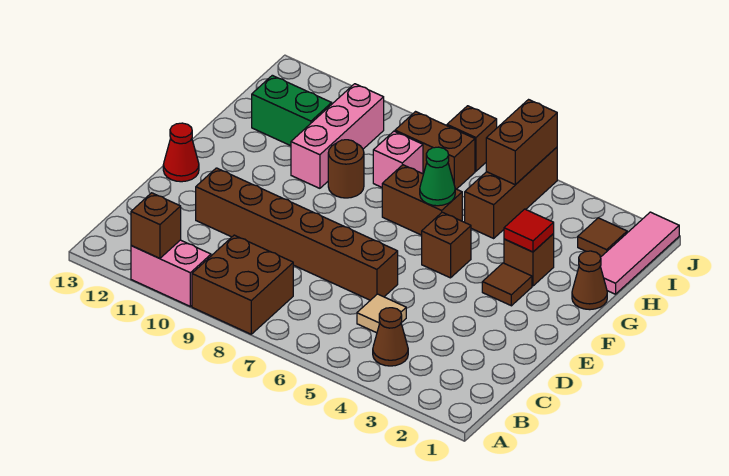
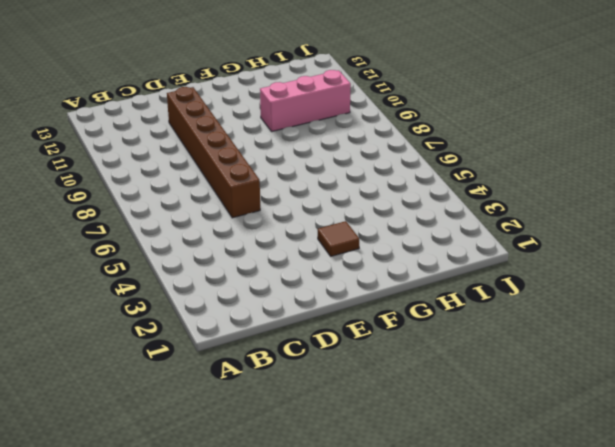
none -> brown brick A8:B9 level 1
none -> pink brick A10:A11 level 1
none -> brown cone B4 level 1

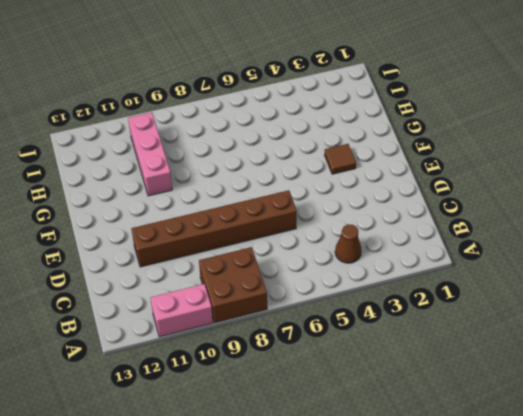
none -> tan tile C5 level 1
none -> red cone E13 level 1
none -> brown brick F5 level 1

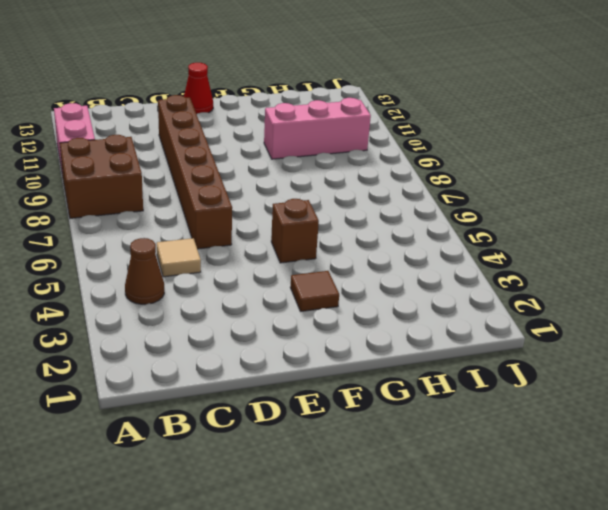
none -> brown cone G1 level 1
none -> brown brick G3 level 1
none -> brown brick G6:G7 level 1

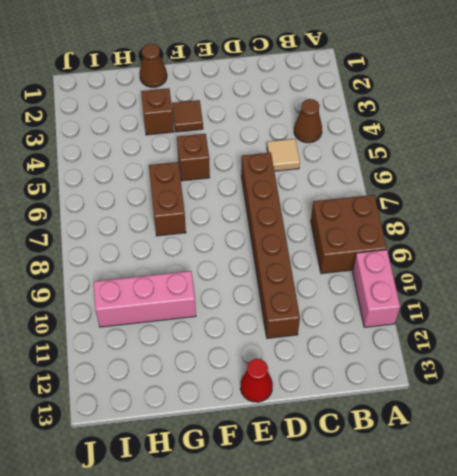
none -> brown round brick G9 level 1
none -> pink tile H1:J1 level 1
none -> brown brick H5:J5 level 1

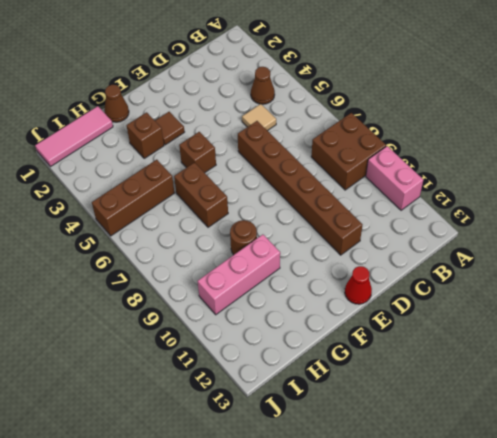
none -> pink brick H8 level 1
none -> green brick H11:H12 level 1
none -> brown tile I2 level 1

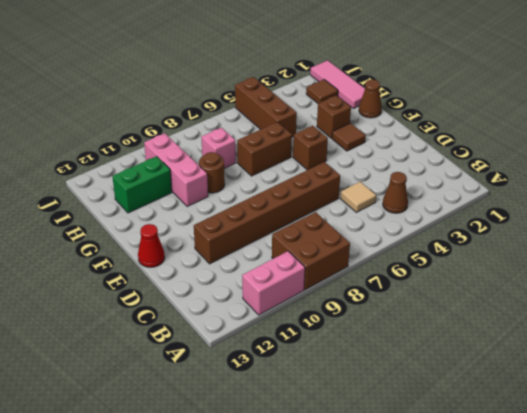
none -> brown brick I7:I8 level 1
none -> brown brick J7 level 1
none -> brown brick A11 level 2

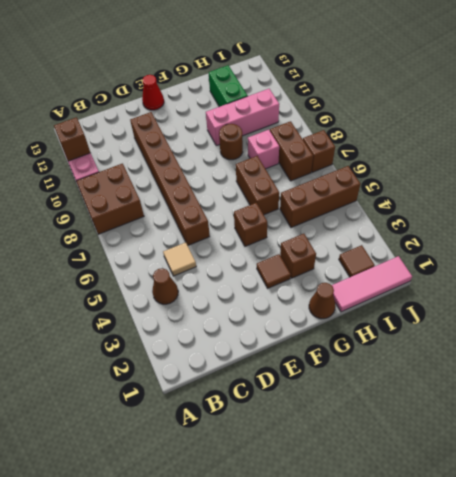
none -> red tile G3 level 2
none -> green cone G6 level 2
none -> brown brick I5:J5 level 2

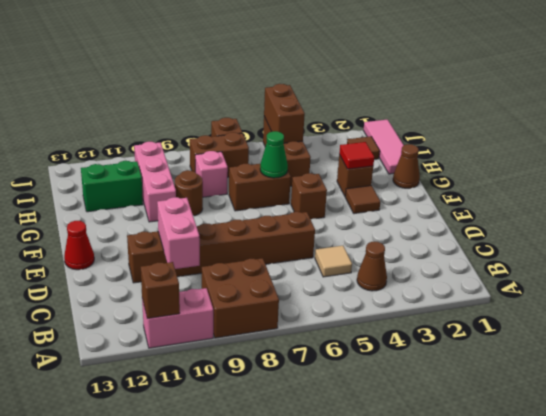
pink brick C10:D10 level 2 -> none

